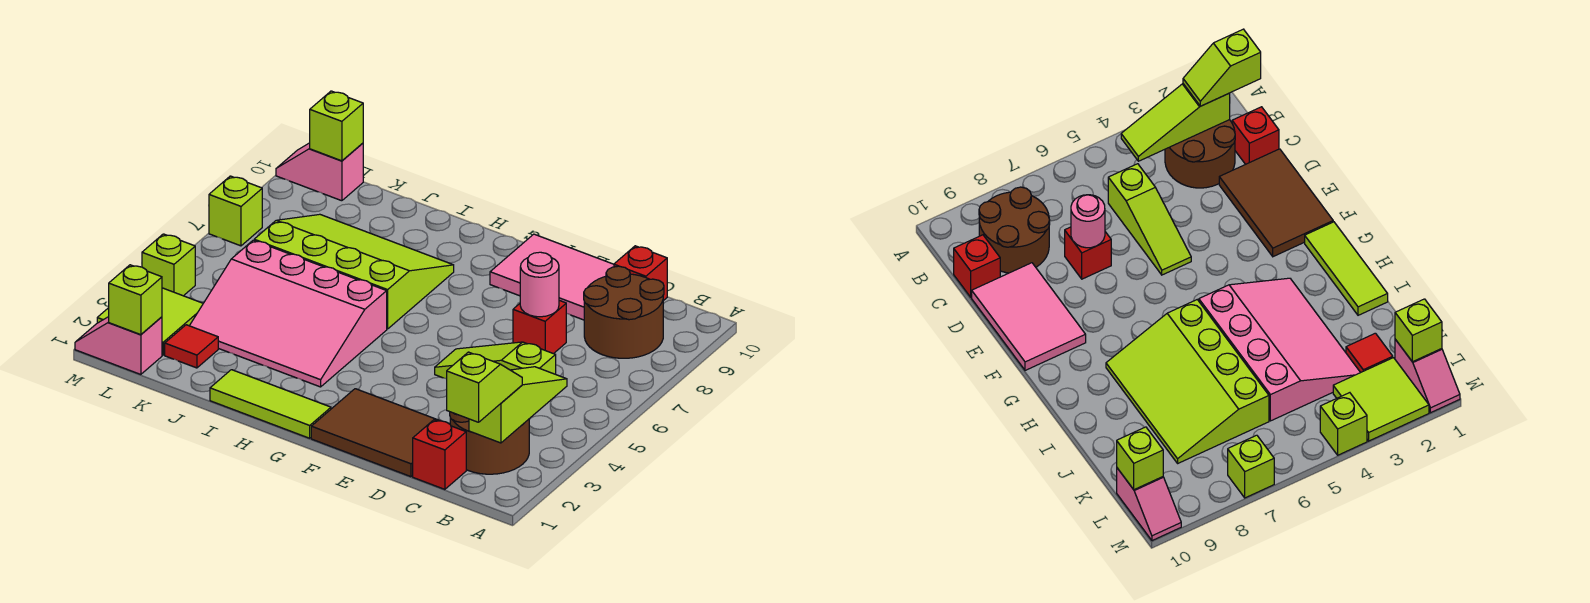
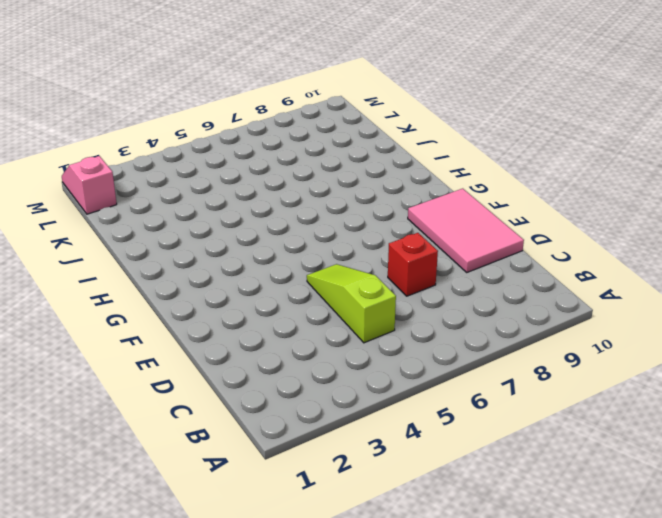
none -> brown round brick B2:C3 level 1
none -> brown round brick B8:C9 level 1
none -> red brick C1 level 1

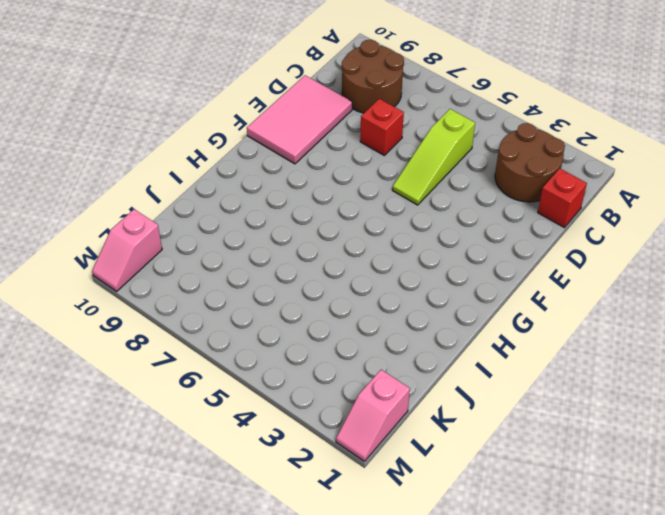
none -> red brick C10 level 1
none -> brown tile D1:F2 level 1
none -> lime tile G1:I1 level 1

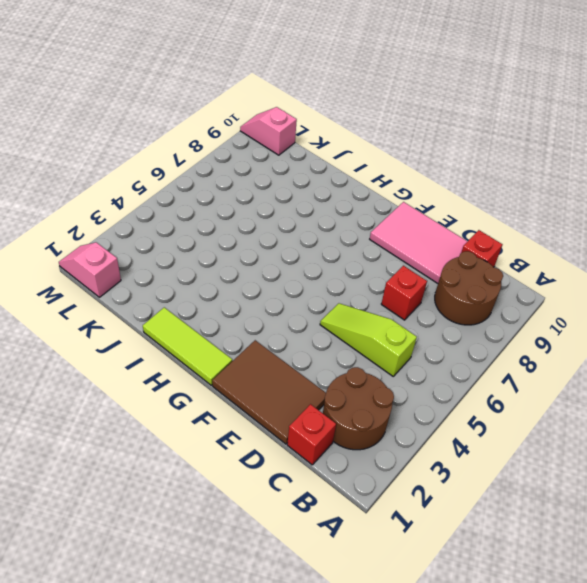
none -> pink slope H3:K5 level 1 top 5
none -> lime slope H6:K8 level 1 top 6
none -> red tile K2 level 1

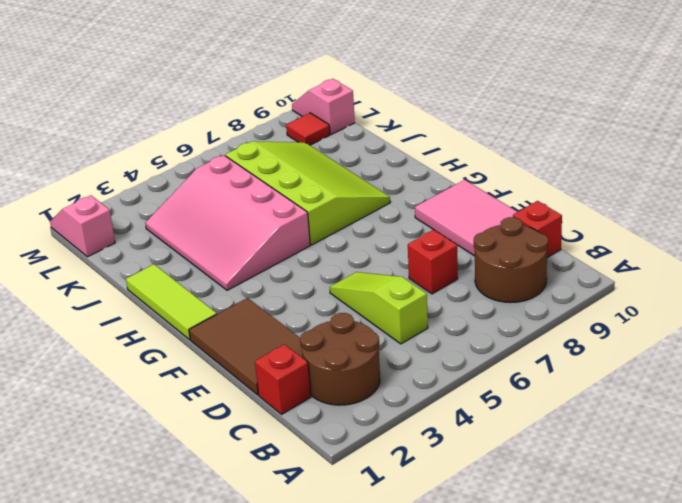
red tile L9 level 1 -> red tile K2 level 1
none -> lime tile L2:M3 level 1
none -> lime brick M4 level 1
none -> lime brick M7 level 1

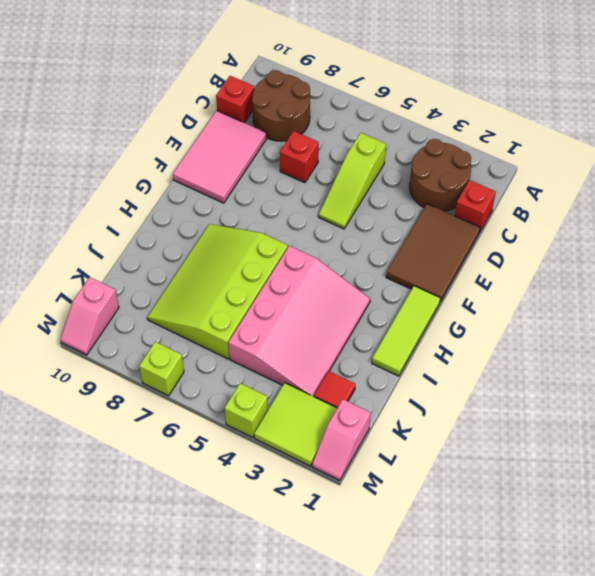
none -> lime slope B2:B4 level 2 top 2
none -> pink round brick D7 level 2
none -> lime brick L1 level 2

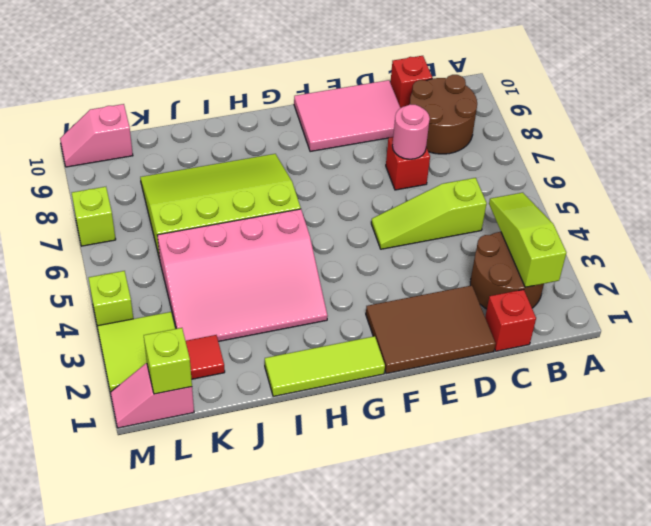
none -> lime brick L10 level 2
none -> lime slope B1:B2 level 3 top 1

